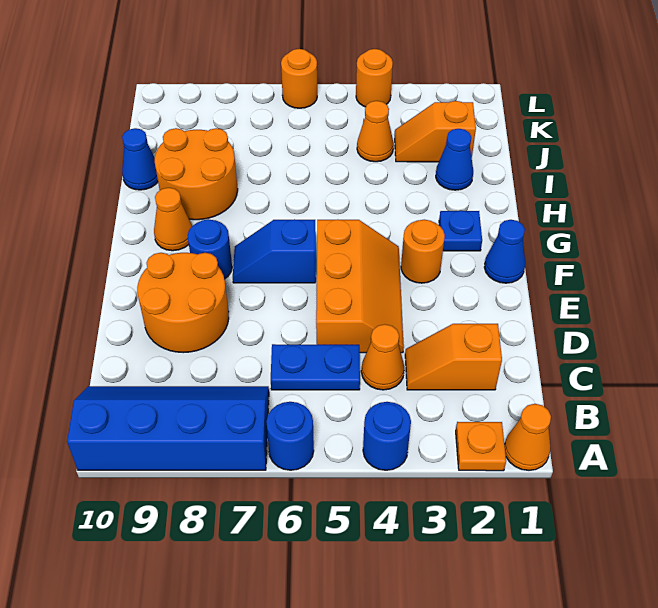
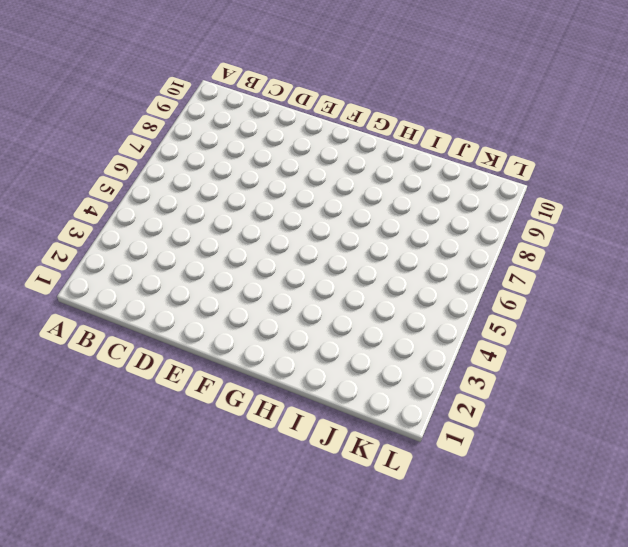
none -> orange cone A1 level 1
none -> orange plate A2 level 1
none -> blue round brick A4 level 1

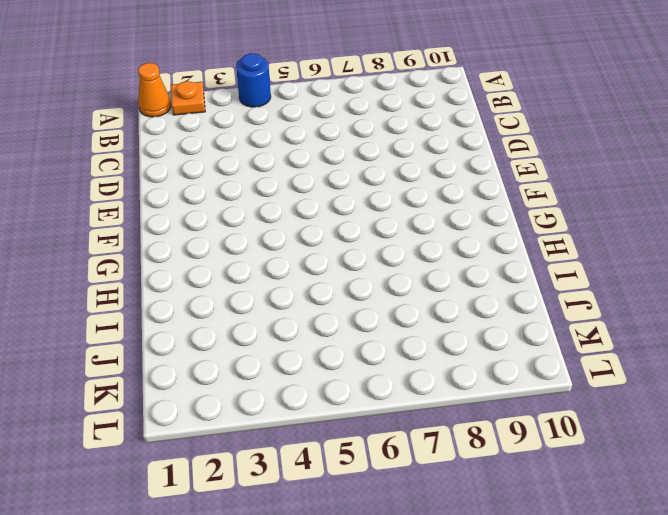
none -> blue round brick A6 level 1
none -> blue slope A7:B10 level 1 top A
none -> orange slope C2:C3 level 1 top 2

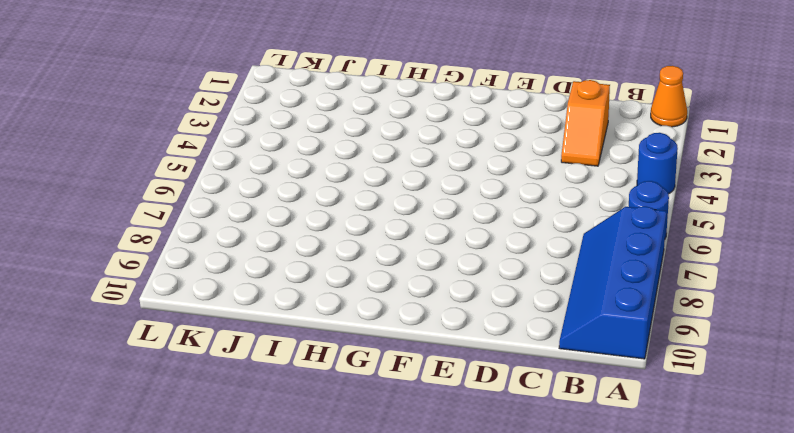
none -> orange plate A2 level 1
none -> orange cone C4 level 1
none -> blue plate C5:C6 level 1

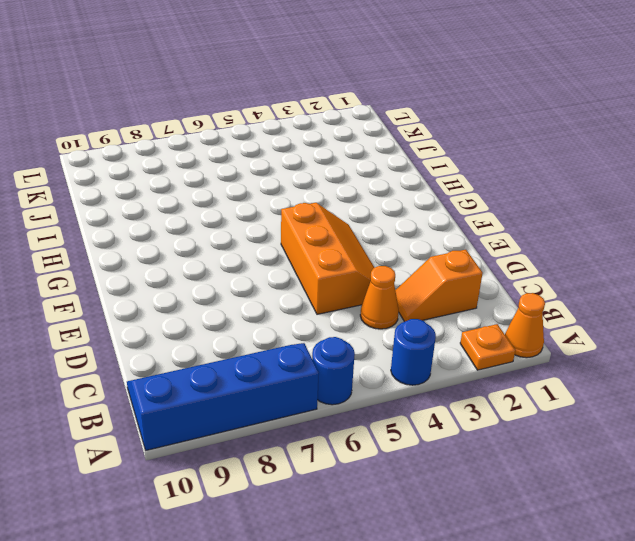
none -> blue plate C5:C6 level 1
none -> orange round brick D8:E9 level 1
none -> blue cone F1 level 1

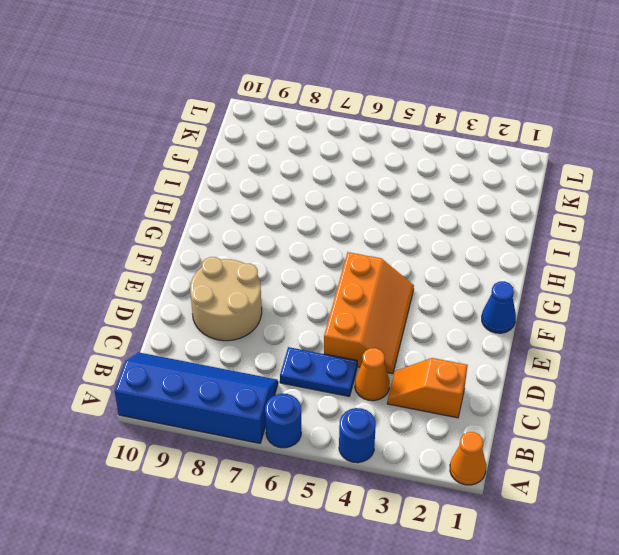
tan round brick D8:E9 level 1 -> orange round brick D8:E9 level 1
none -> orange plate A2 level 1
none -> orange round brick F3 level 1
none -> blue slope F6:F7 level 1 top 6

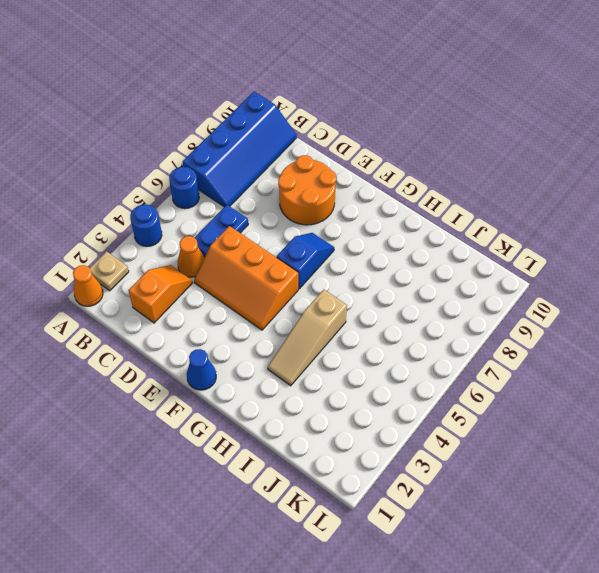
tan plate A2 level 1 -> orange plate A2 level 1
tan slope H3:H5 level 1 top 5 -> none
none -> orange round brick F3 level 1
none -> blue round brick F8 level 1
none -> blue plate G2 level 1

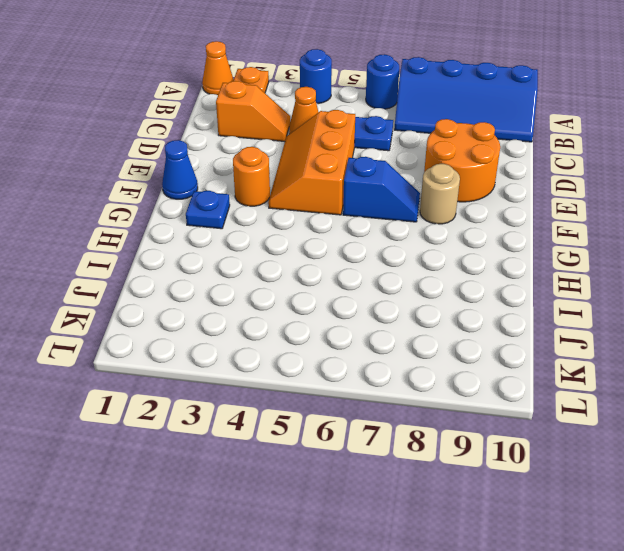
tan round brick F8 level 1 -> blue round brick F8 level 1
none -> orange cone G9 level 1
none -> orange round brick H8:I9 level 1
none -> blue cone I2 level 1

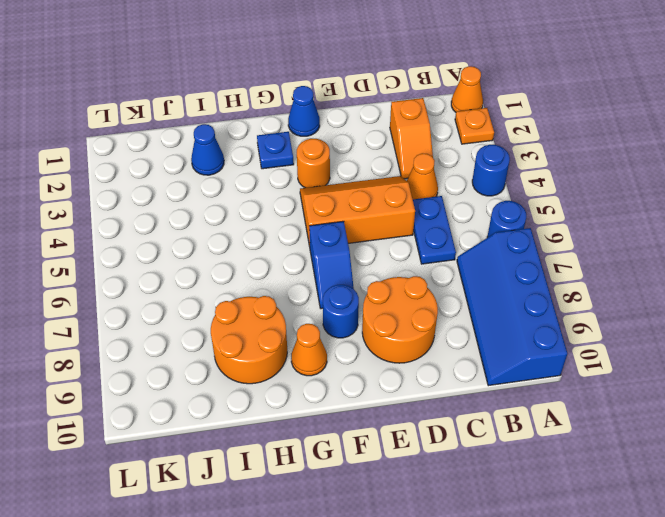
none -> blue cone I10 level 1
none -> orange slope J2:J3 level 1 top 2
none -> orange cone J4 level 1

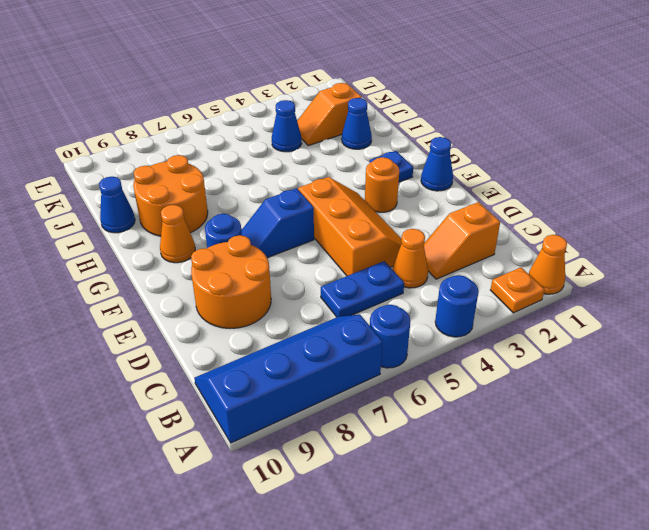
blue cone J4 level 1 -> orange cone J4 level 1
none -> orange round brick L4 level 1
none -> orange round brick L6 level 1

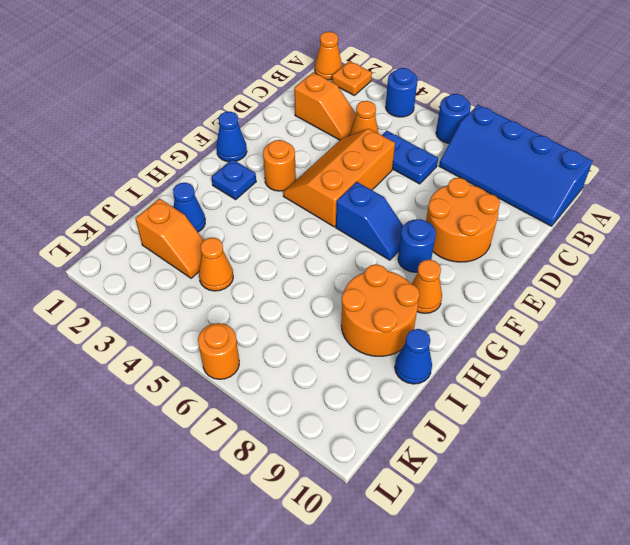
none -> orange round brick L4 level 1

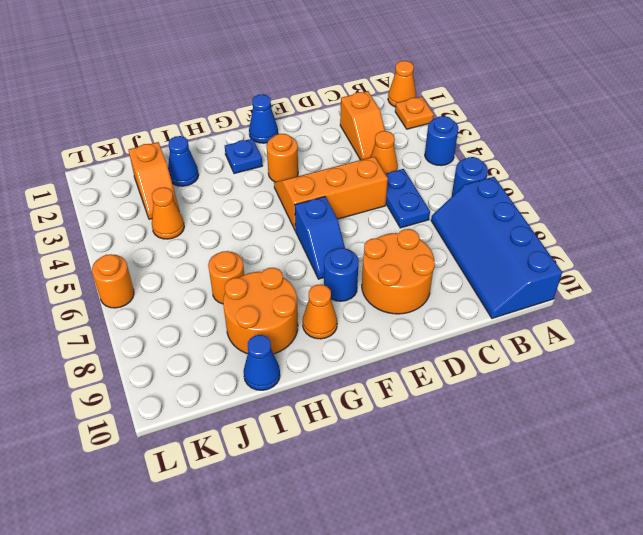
orange round brick I7 level 1 -> orange round brick L4 level 1

